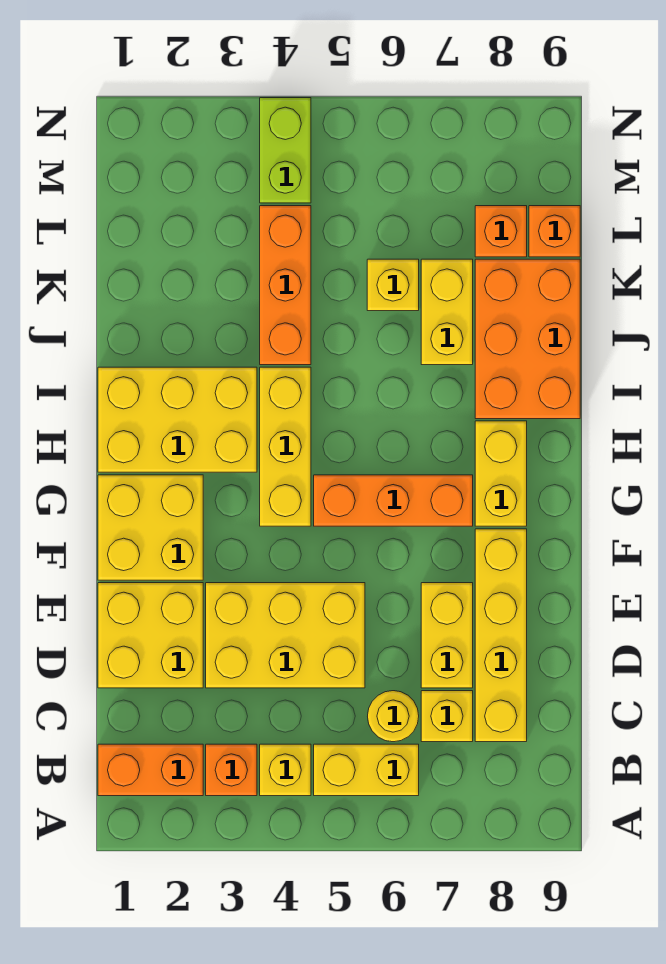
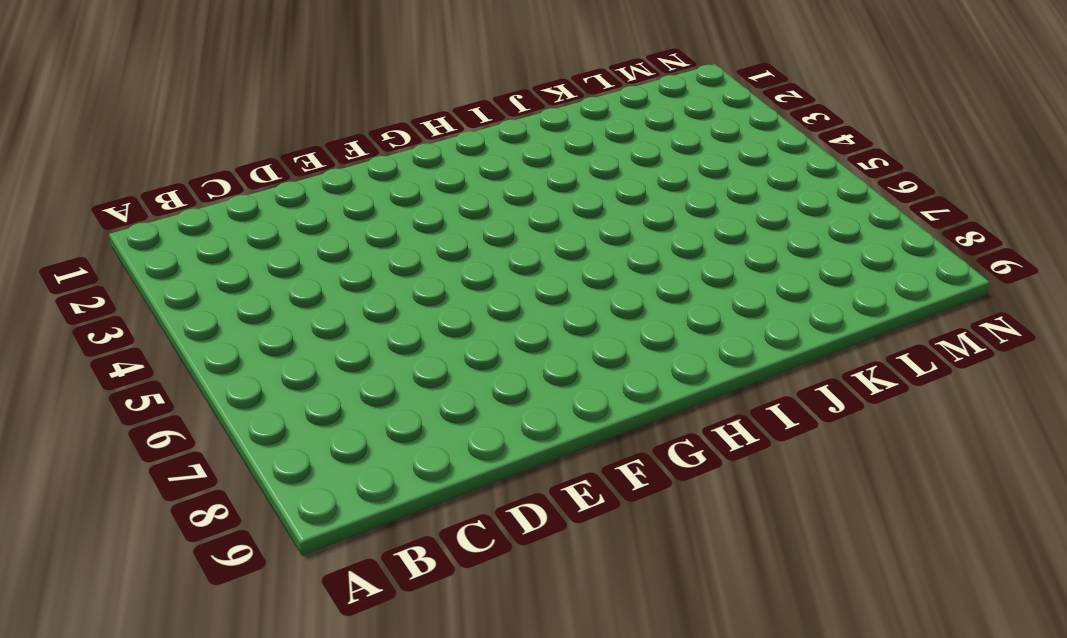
none -> orange brick B1:B2 level 1
none -> orange brick B3 level 1
none -> yellow brick B4 level 1

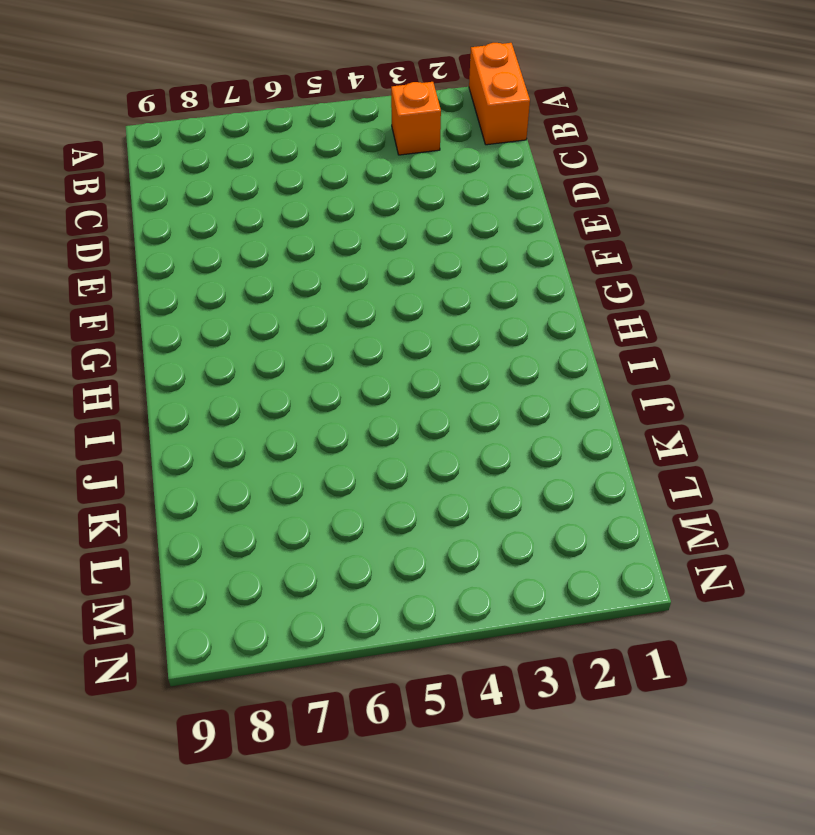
orange brick A1:B1 level 1 -> orange brick B1:B2 level 1
none -> yellow brick B4 level 1
none -> yellow brick B5:B6 level 1
none -> yellow round brick C6 level 1

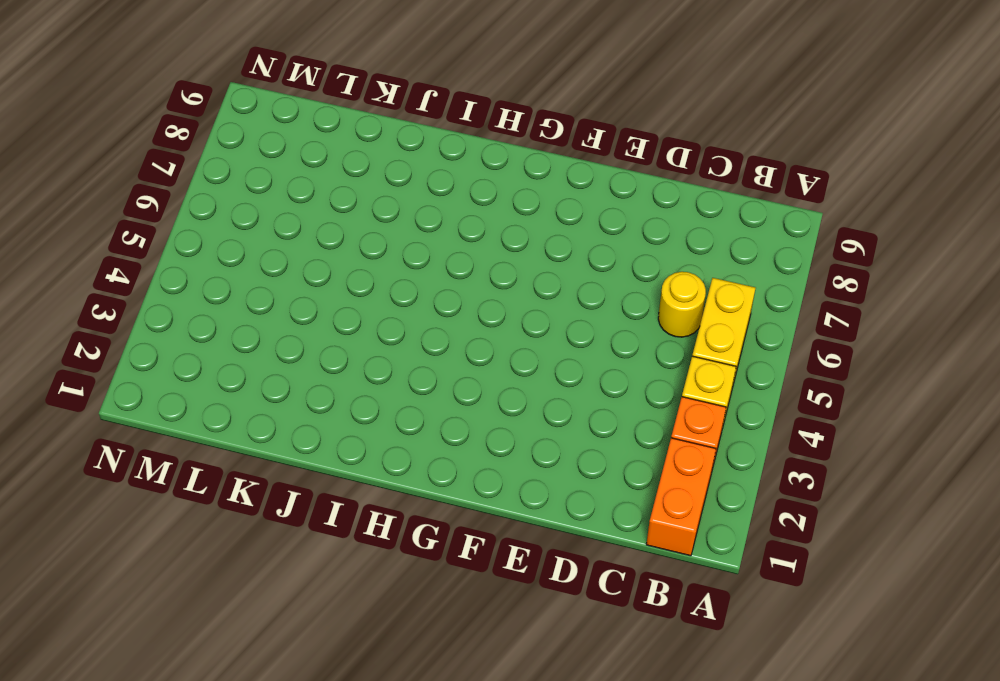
none -> yellow brick C7 level 1
none -> yellow brick C8:F8 level 1
none -> yellow brick D1:E2 level 1

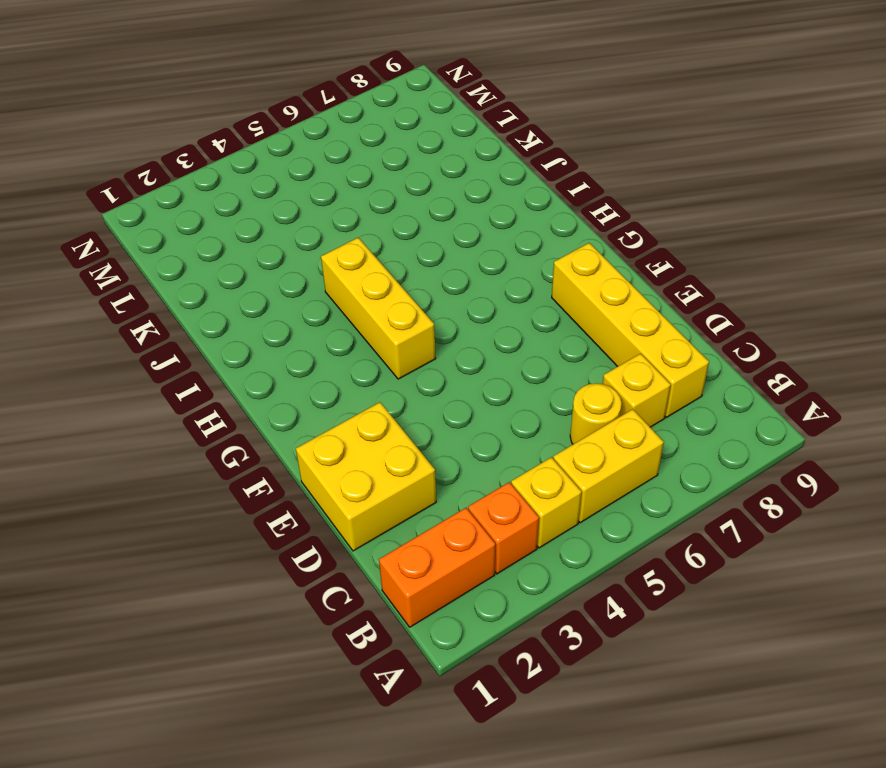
none -> yellow brick D3:E5 level 1
none -> yellow brick D7:E7 level 1
none -> yellow brick F1:G2 level 1

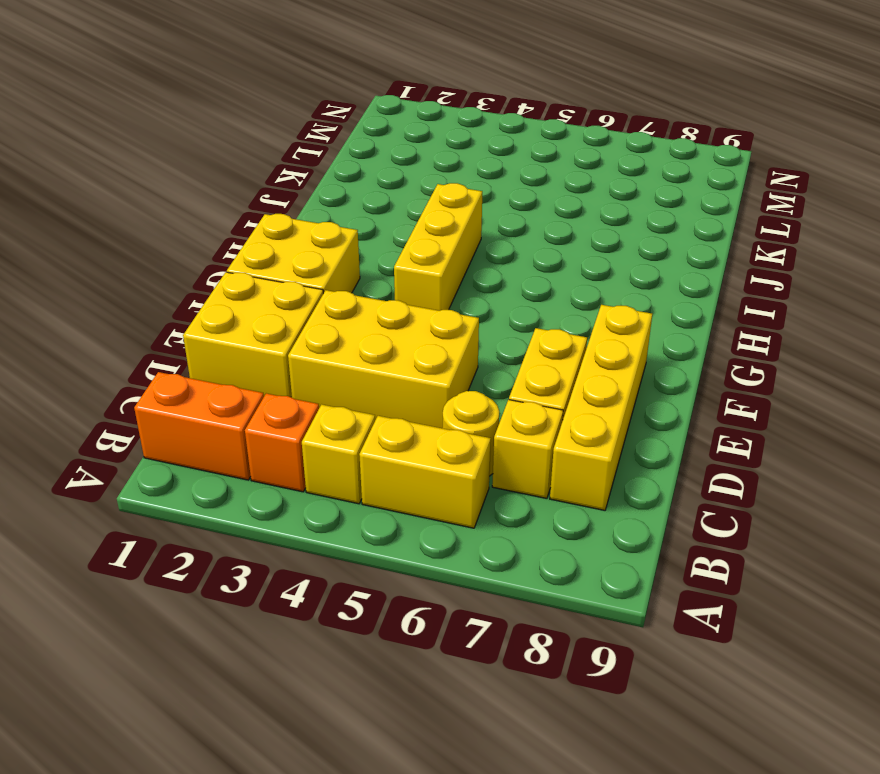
none -> orange brick G5:G7 level 1
none -> yellow brick G8:H8 level 1
none -> yellow brick H1:I3 level 1

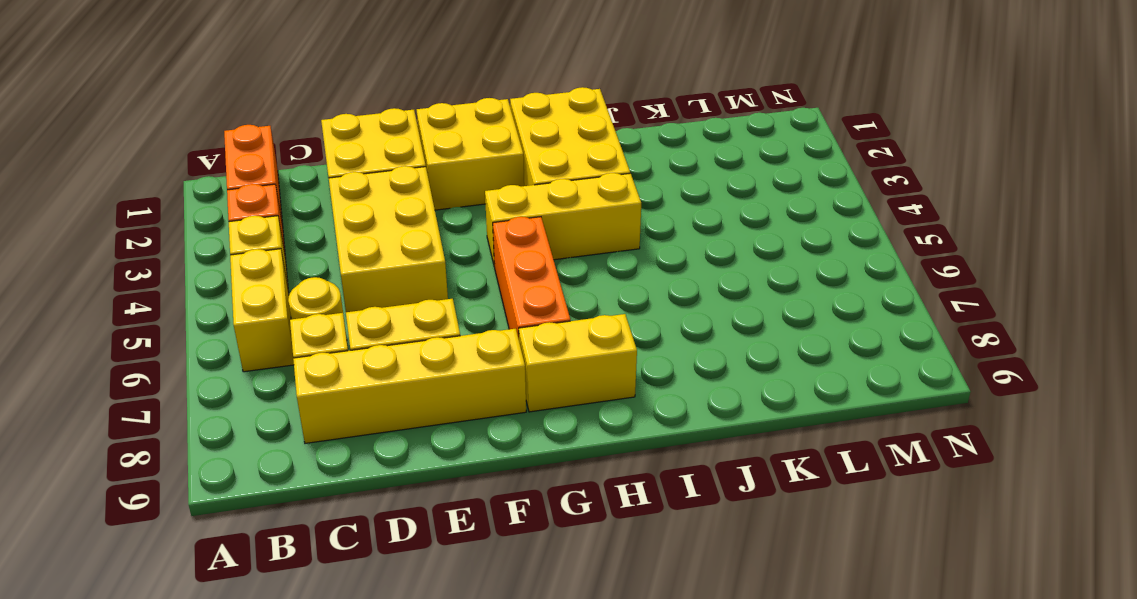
none -> orange brick I8:K9 level 1
none -> orange brick J4:L4 level 1
none -> yellow brick J7:K7 level 1

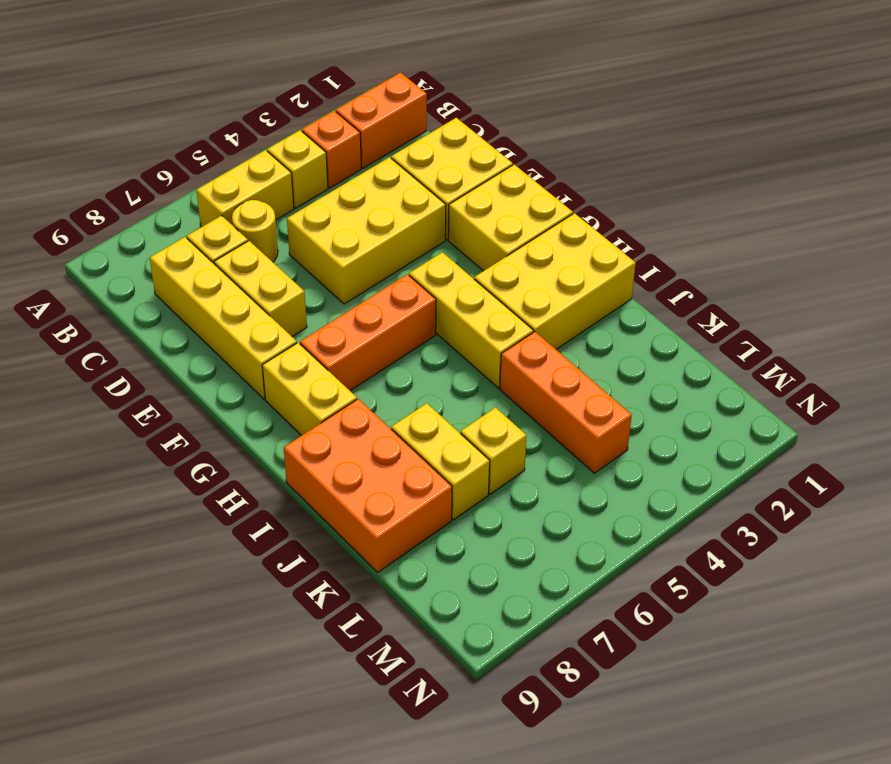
none -> orange brick L8 level 1
none -> orange brick L9 level 1
none -> lime brick M4:N4 level 1

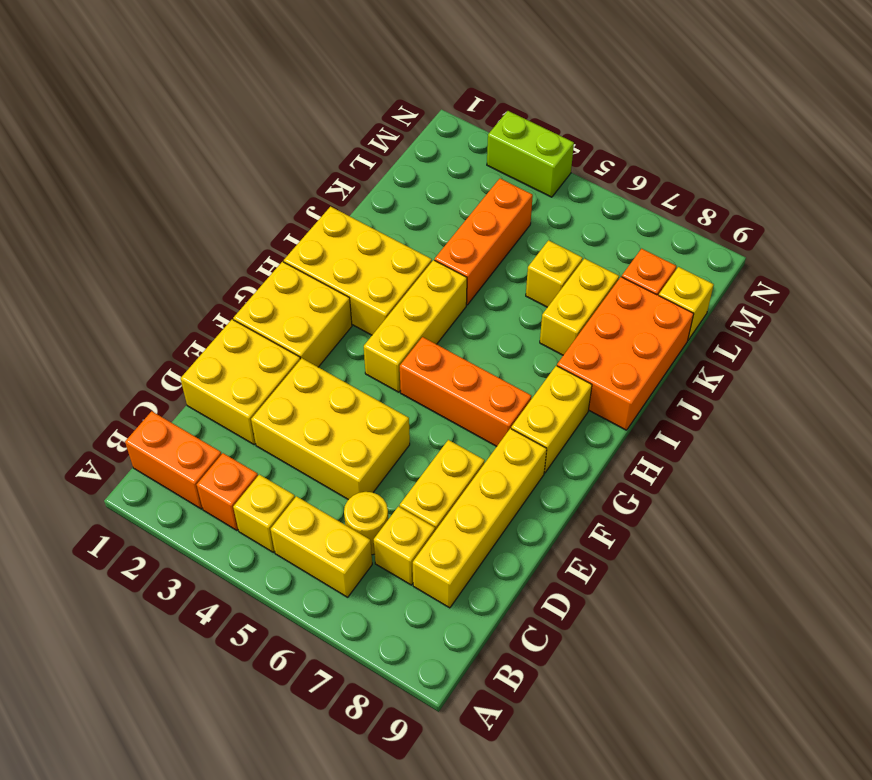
yellow brick L9 level 1 -> orange brick L9 level 1
lime brick N3:N4 level 1 -> lime brick M4:N4 level 1

